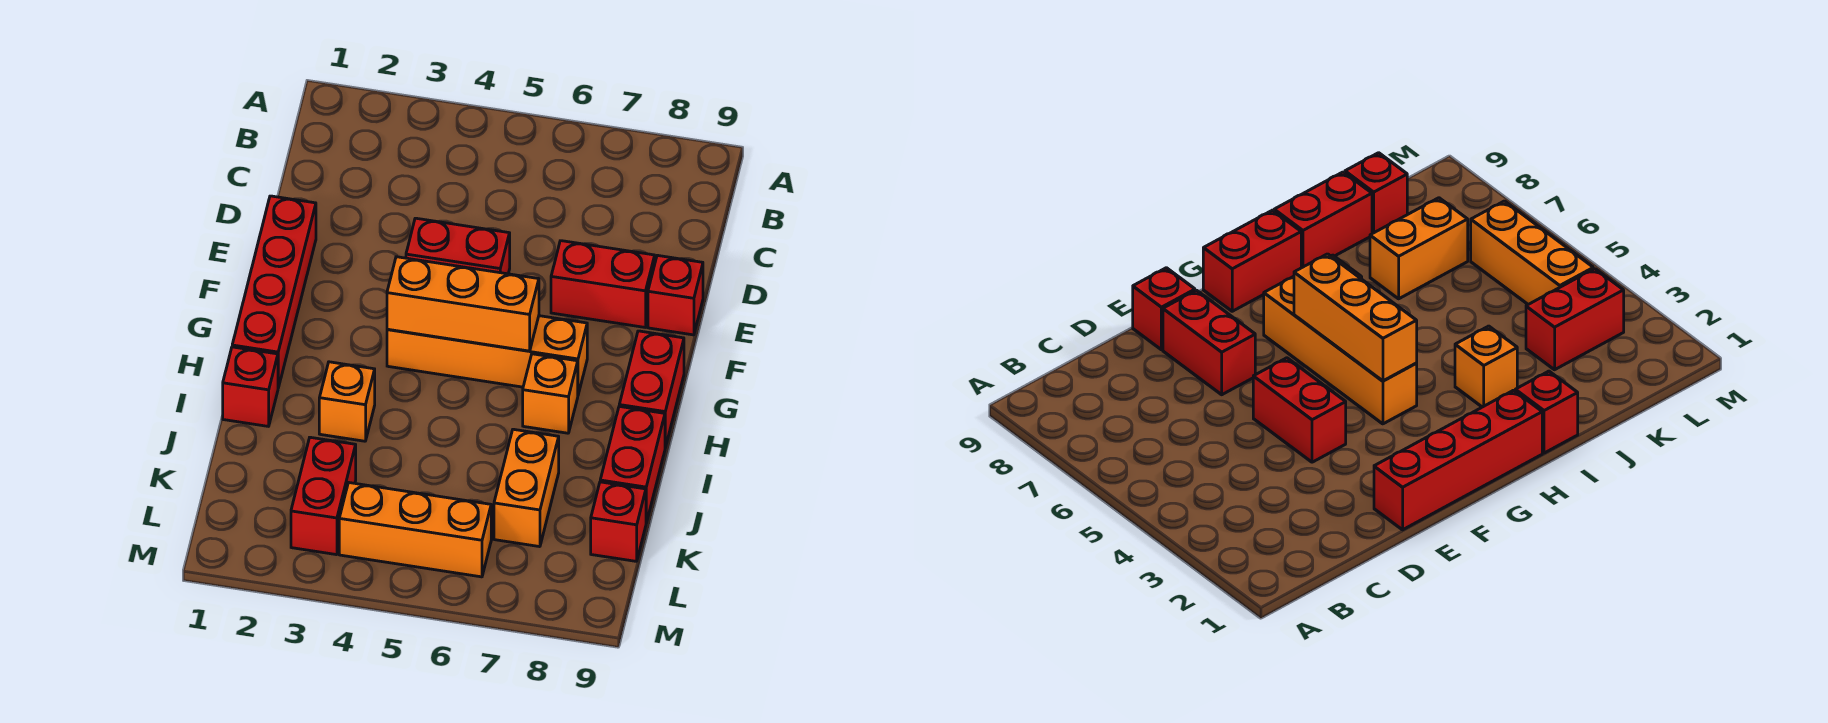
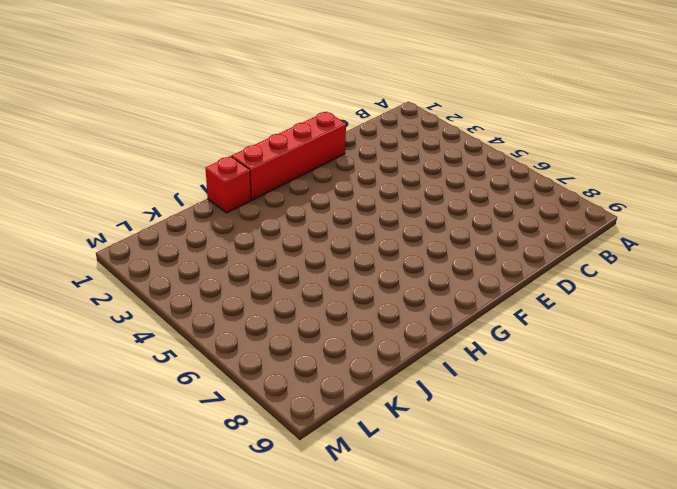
none -> red brick E4:E5 level 1
none -> red brick E7:E8 level 1
none -> red brick E9 level 1

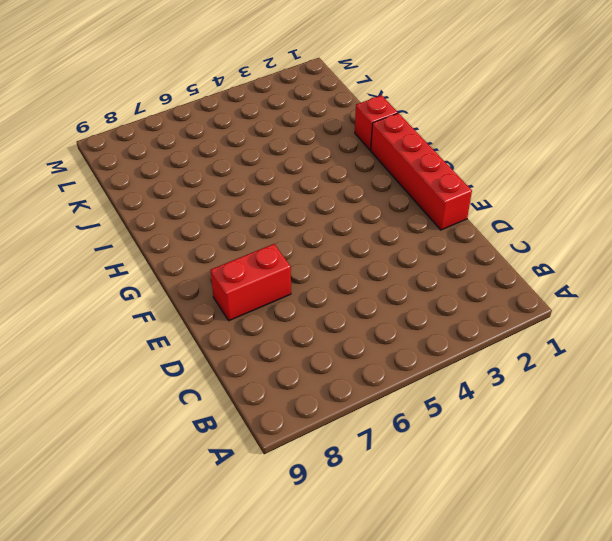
none -> red brick E4:E5 level 1
none -> red brick E9 level 1
none -> orange brick G4:G7 level 1

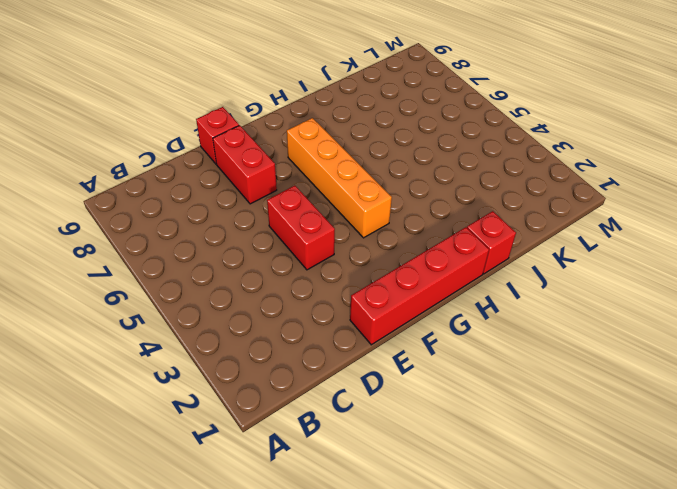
none -> red brick G9:H9 level 1
none -> orange brick H7 level 1
none -> orange brick I3 level 1

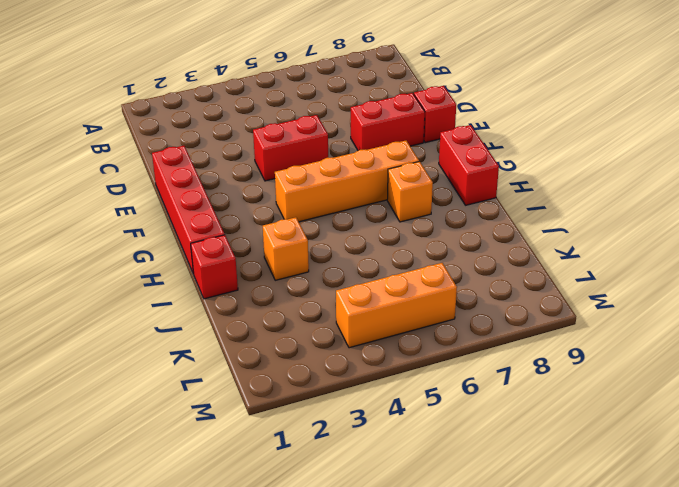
none -> red brick I9:J9 level 1
none -> orange brick J7:K7 level 1
none -> red brick K3:L3 level 1

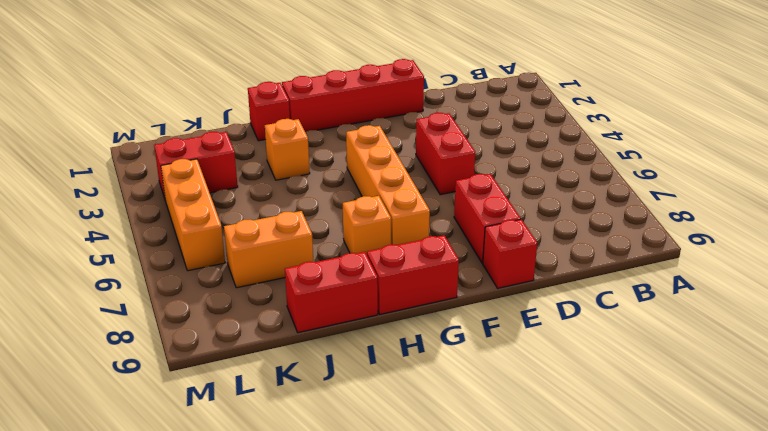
none -> red brick K9 level 1
none -> orange brick G4:G6 level 2

